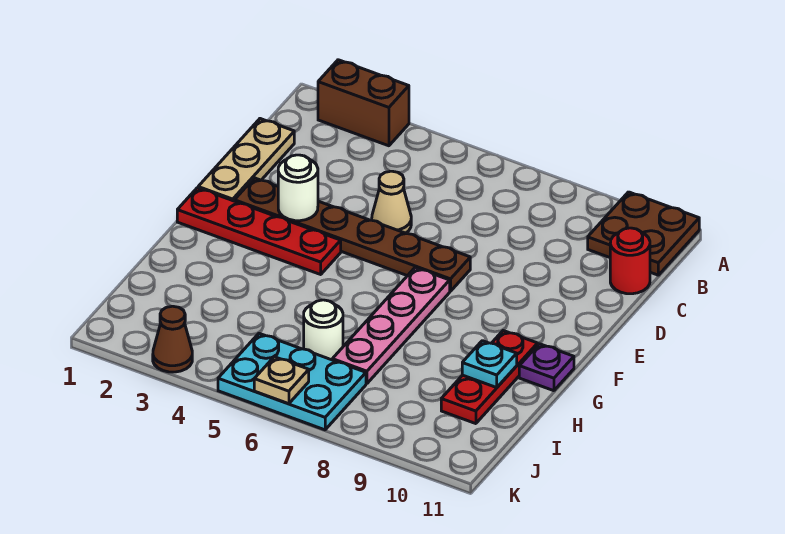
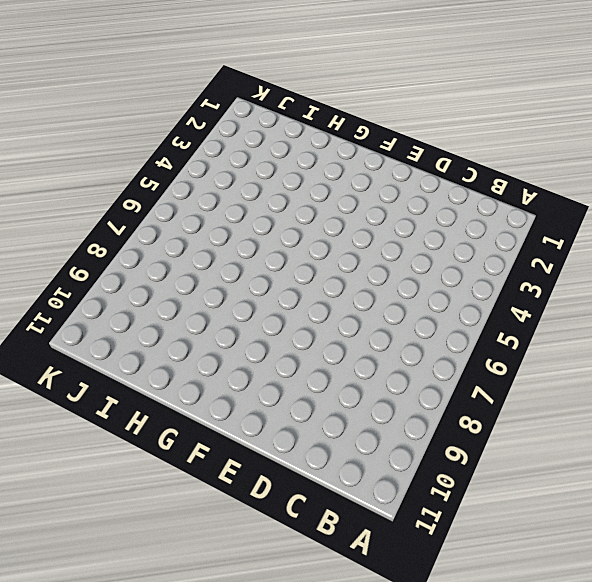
none -> brown brick A2:A3 level 1
none -> brown plate A10:B11 level 1
none -> tan plate C1:E1 level 1

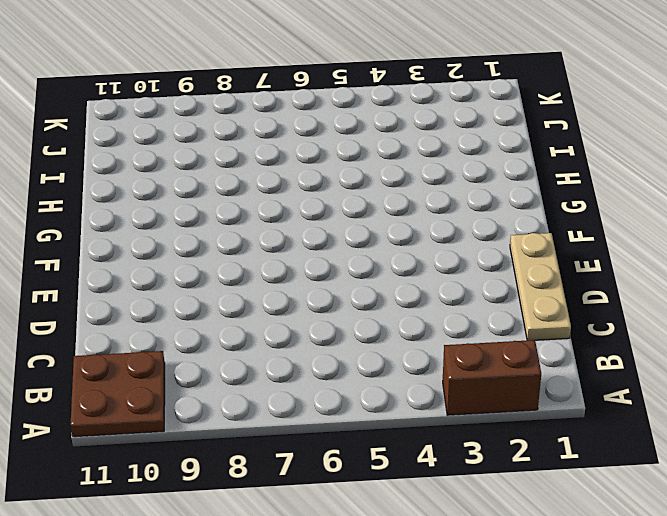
none -> red round brick C11 level 1
none -> tan cone D5 level 1
none -> brown plate E2:E7 level 1

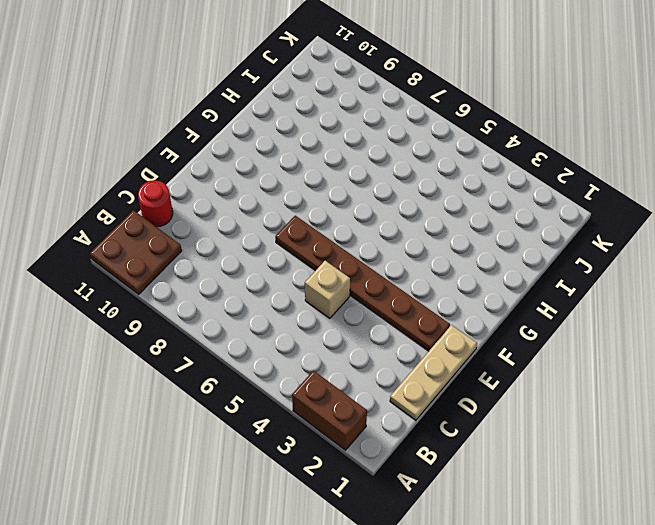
tan brick D5 level 1 -> tan cone D5 level 1
none -> red plate F1:F4 level 1
none -> pink plate F7:I7 level 1
none -> red plate G10:I10 level 1

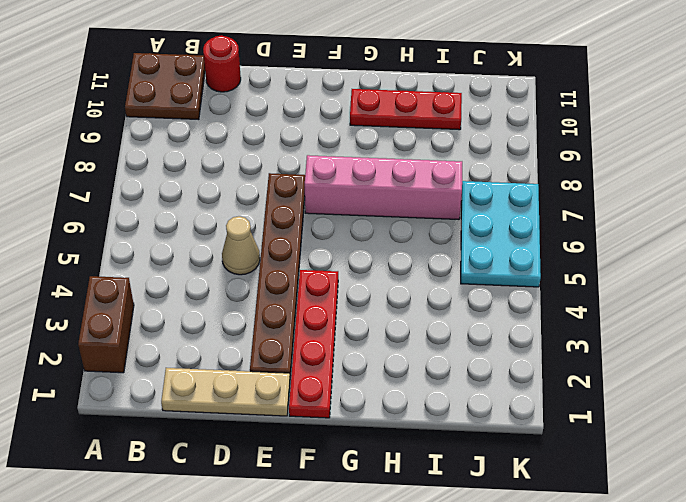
pink brick F7:I7 level 1 -> pink plate F7:I7 level 1
none -> purple plate G11 level 1
none -> white round brick I6 level 1
none -> brown cone K3 level 1

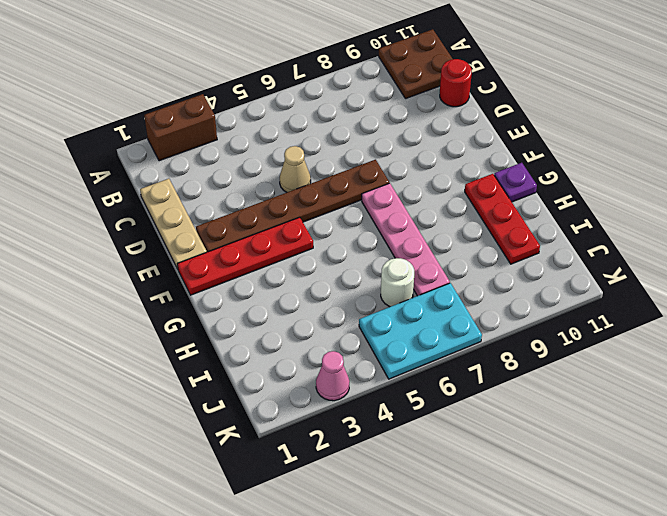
pink cone K3 level 1 -> brown cone K3 level 1
none -> white round brick E3 level 2
none -> cyan plate H10 level 2
none -> tan plate K6 level 2

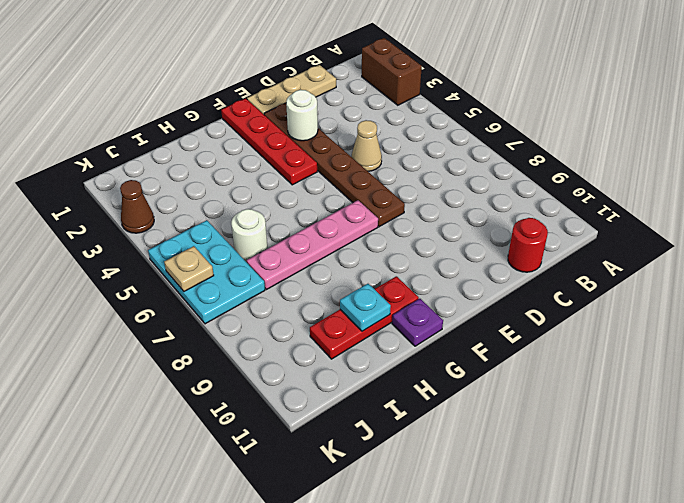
none -> brown plate A10:B11 level 1

